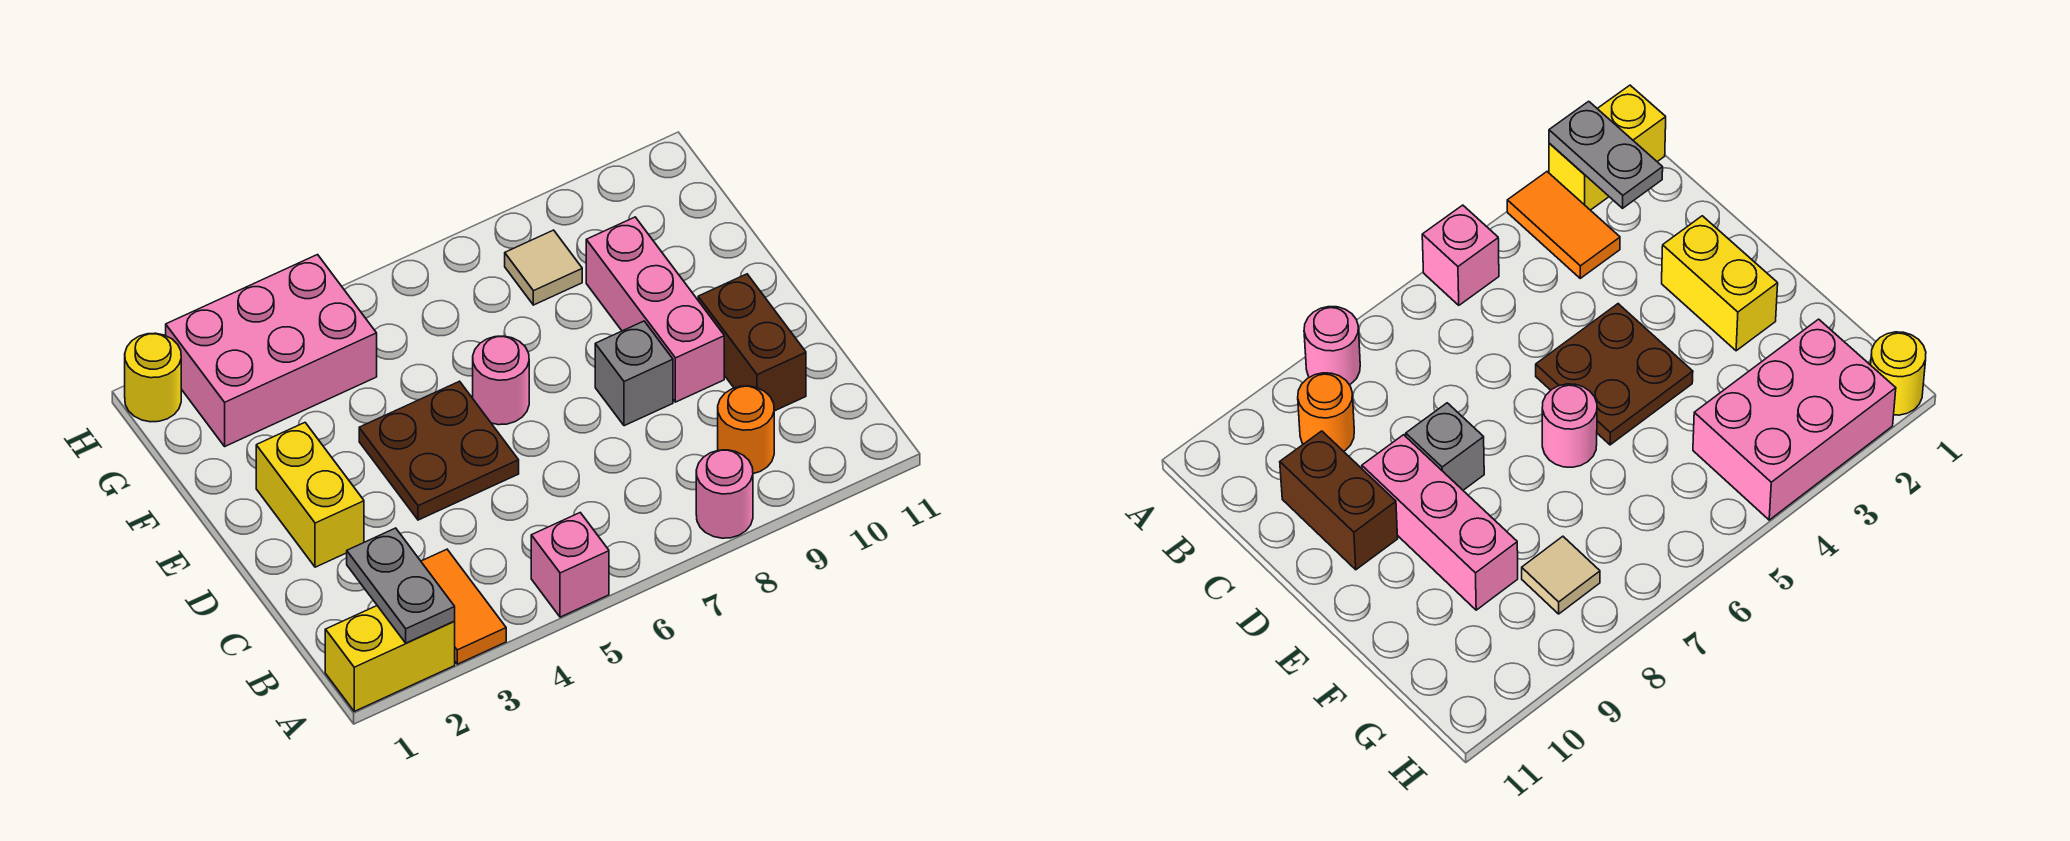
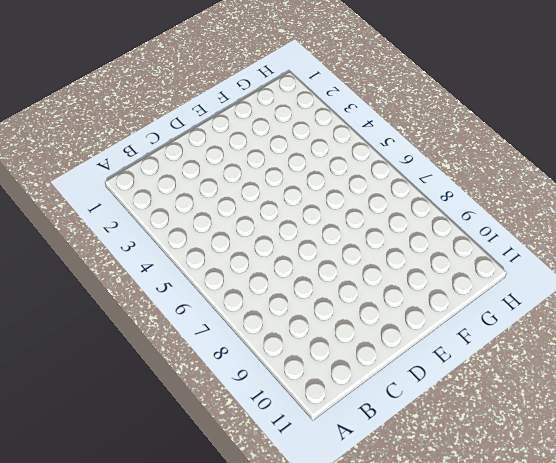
none -> yellow brick A1:A2 level 1
none -> orange tile A3:B3 level 1
none -> pink brick A5 level 1

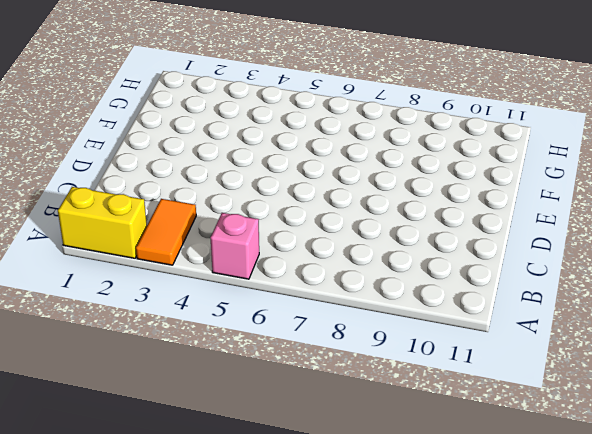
none -> pink round brick A8 level 1
none -> orange round brick B9 level 1
none -> brown brick C10:D10 level 1

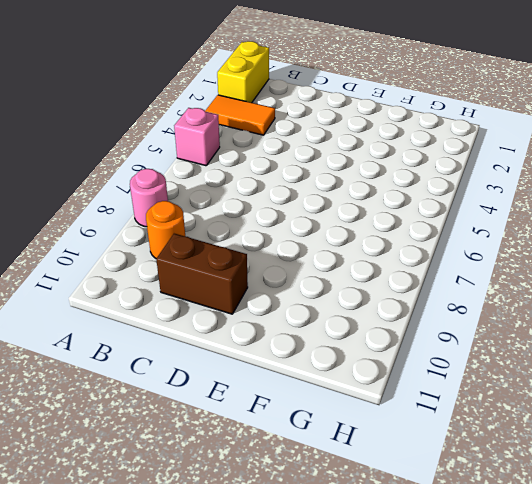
none -> yellow brick D2:E2 level 1
none -> brown plate D4:E5 level 1
none -> grey brick D8 level 1

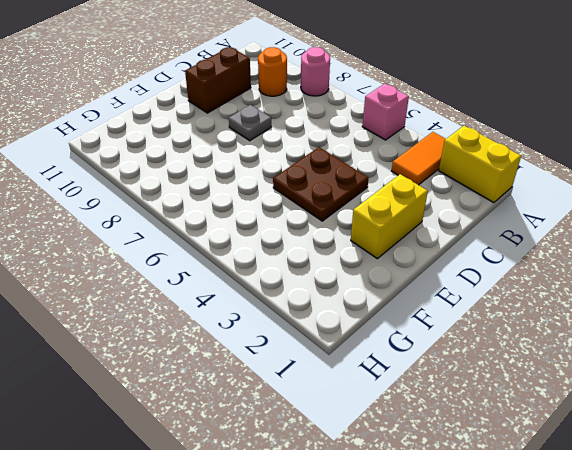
grey plate D8 level 1 -> grey brick D8 level 1
none -> pink brick D9:F9 level 1
none -> pink round brick E6 level 1
none -> pink brick G2:H4 level 1

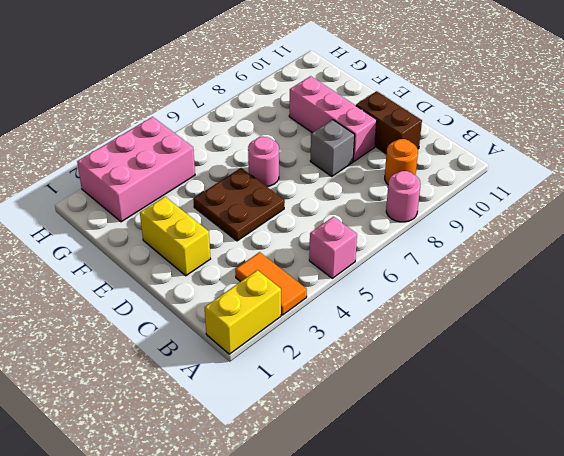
none -> tan tile G8 level 1
none -> yellow round brick H1 level 1
none -> grey plate A2:B2 level 2

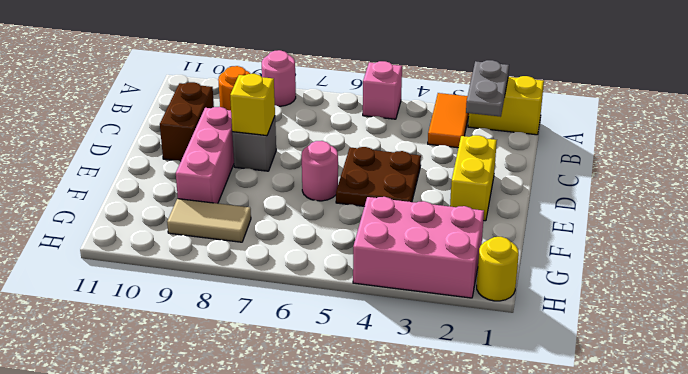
yellow brick D8 level 2 -> none
tan tile G8:G9 level 1 -> tan tile G8 level 1

